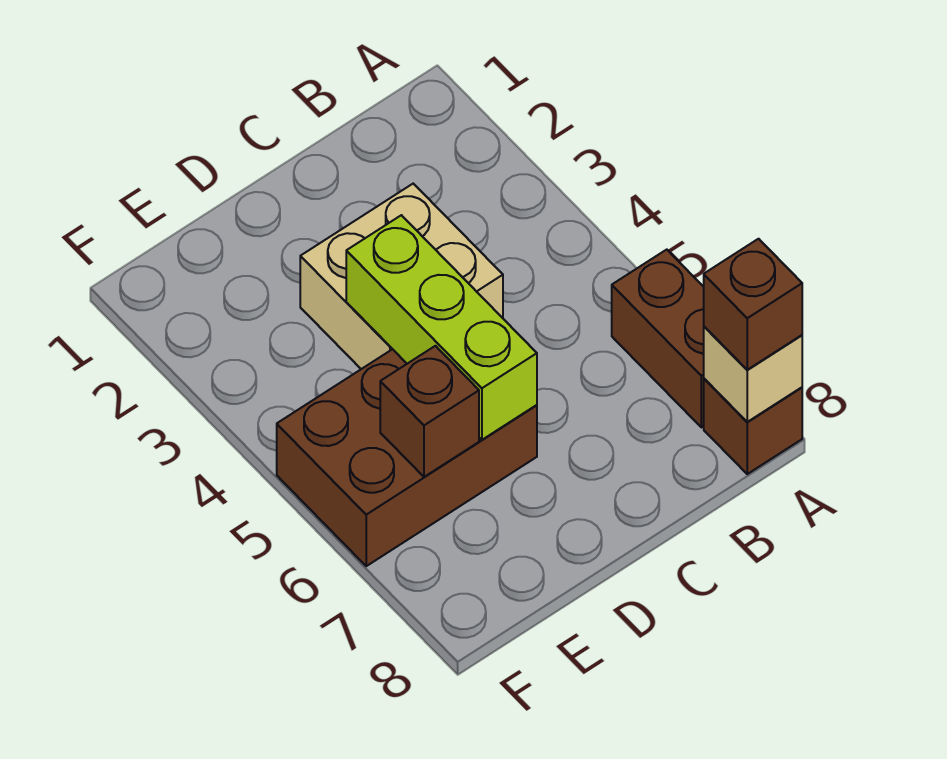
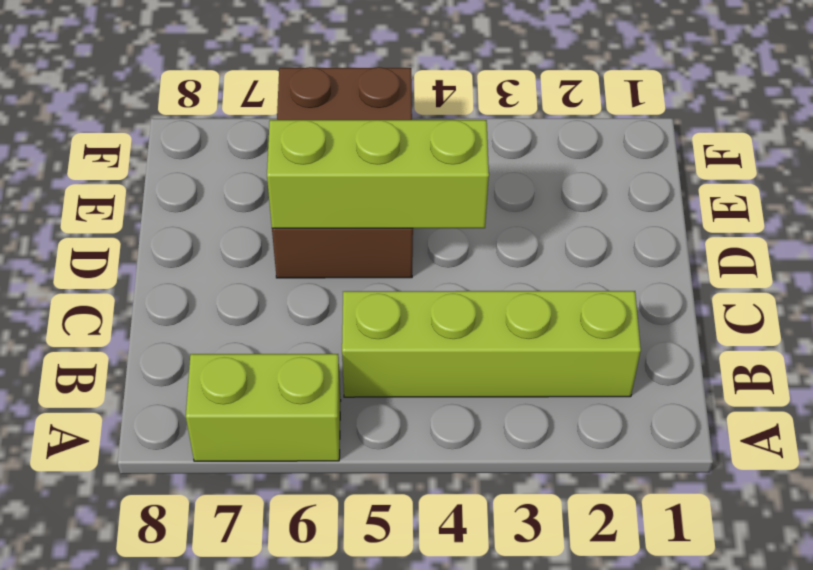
lime brick A6:A7 level 1 -> brown brick A6:A7 level 1
lime brick B2:B5 level 1 -> none
none -> brown brick A8 level 1
none -> tan brick C3:D4 level 1

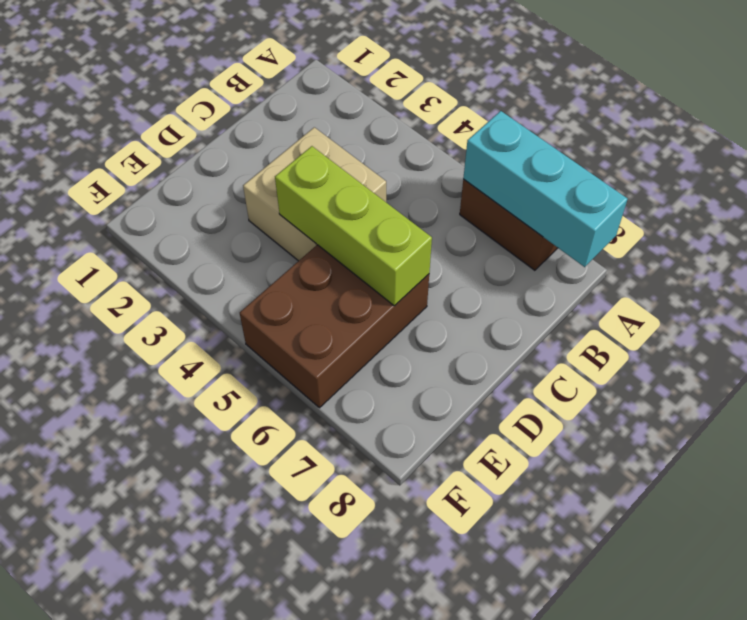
cyan brick A6:A8 level 2 -> tan brick A8 level 2
none -> brown brick A8 level 1
none -> brown brick E6 level 2

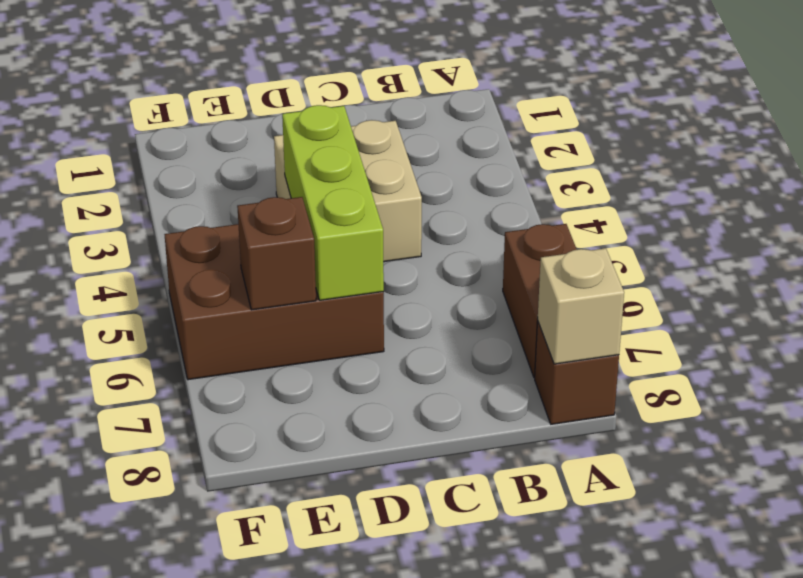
none -> brown brick A8 level 3

